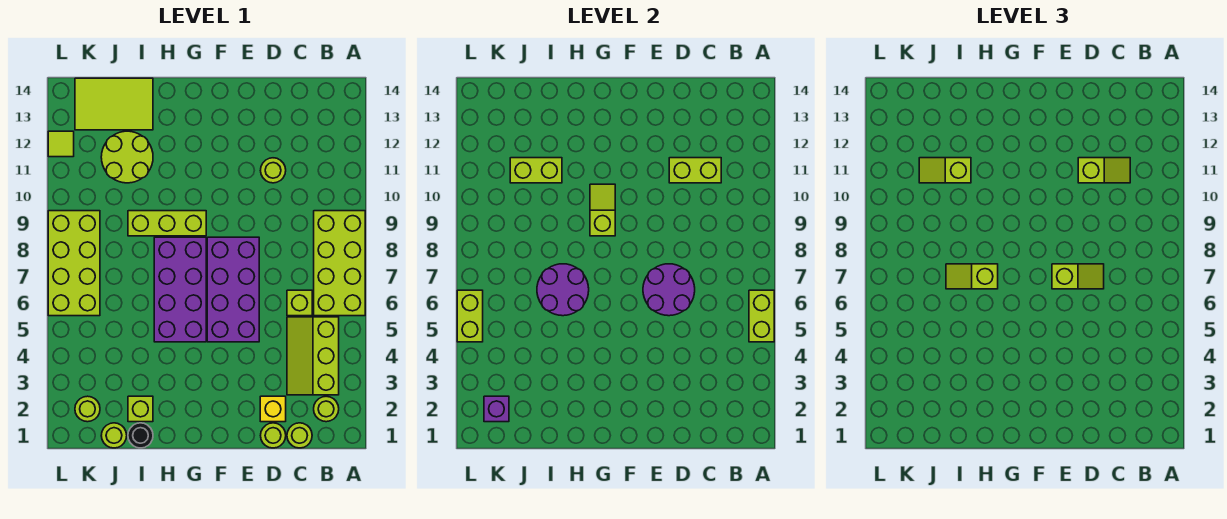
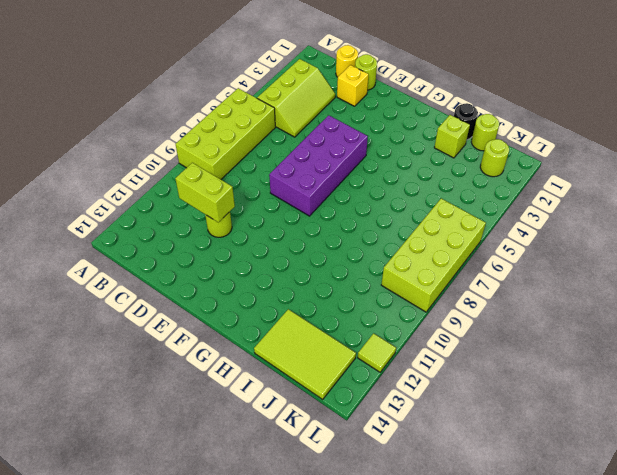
yellow round brick C1 level 1 -> lime round brick C1 level 1
none -> lime round brick B2 level 1
none -> lime brick C6 level 1
none -> purple brick G5:H8 level 1
none -> lime brick G9:I9 level 1

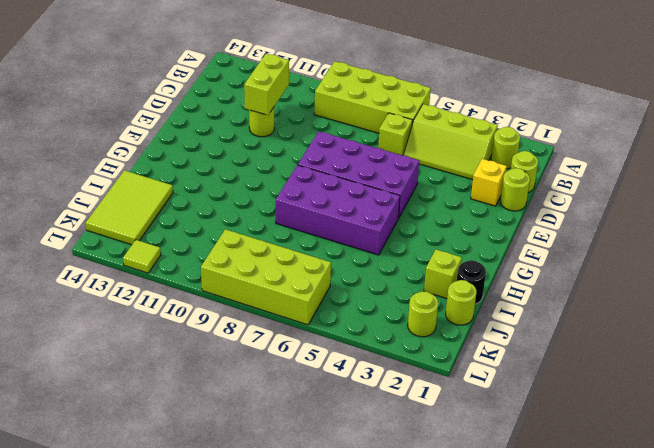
none -> lime brick G9:I9 level 1
none -> lime round brick I11:J12 level 1
none -> lime brick A5:A6 level 2
none -> purple round brick D6:E7 level 2

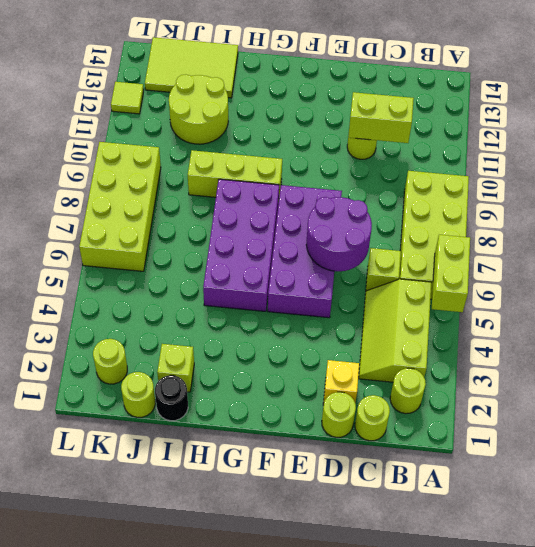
none -> lime slope G9:G10 level 2 top 9
none -> purple round brick H6:I7 level 2
none -> lime brick I11:J11 level 2
none -> purple brick K2 level 2

